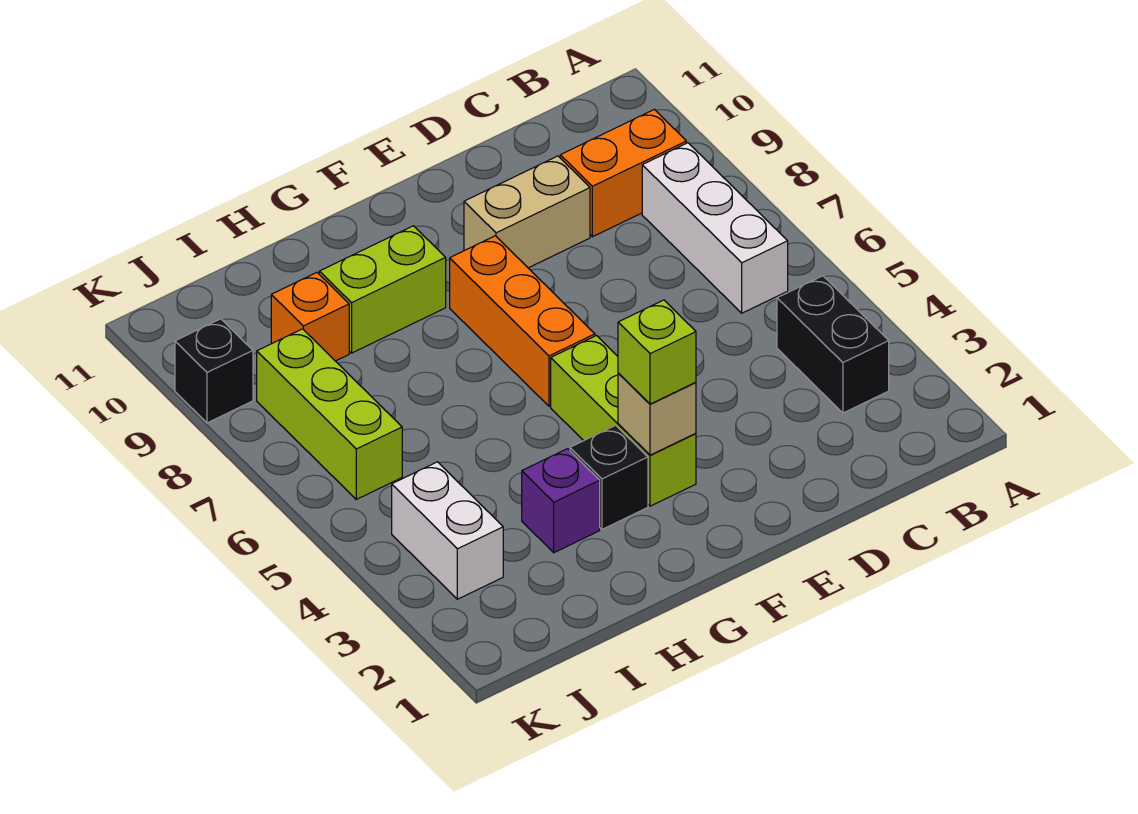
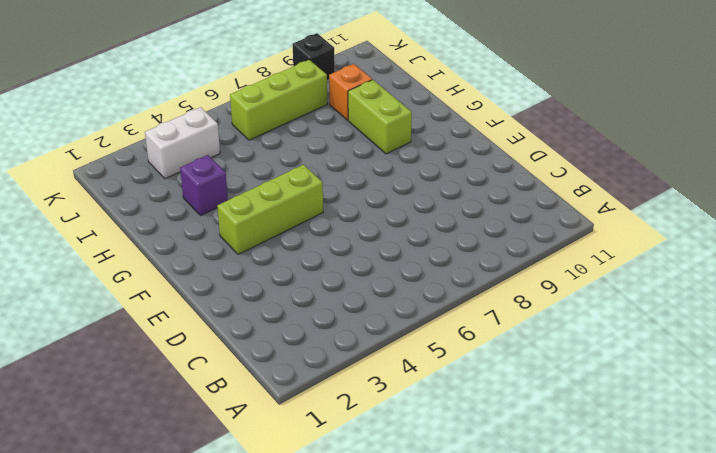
none -> black brick B3:B4 level 1
none -> white brick B6:B8 level 1
none -> orange brick B9:C9 level 1

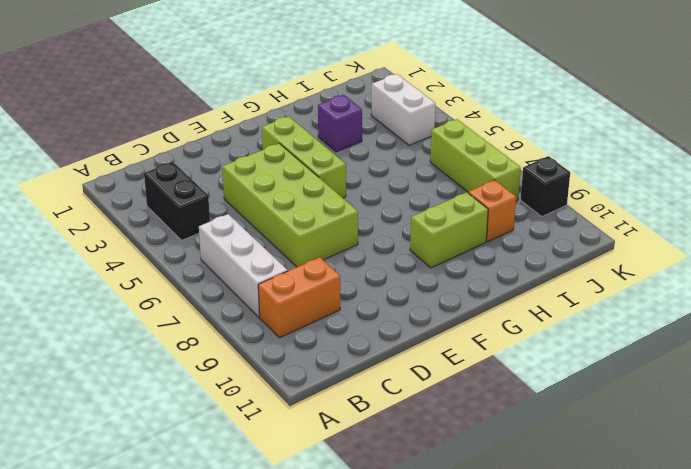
lime brick D4:E7 level 1 -> none
none -> tan brick D9:E9 level 1
none -> orange brick F6:F8 level 1
none -> black brick G3 level 1

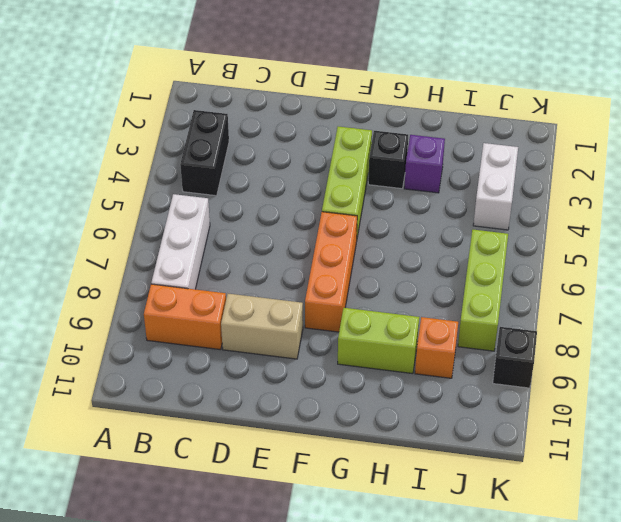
none -> tan brick F3 level 2
none -> lime brick F3 level 3

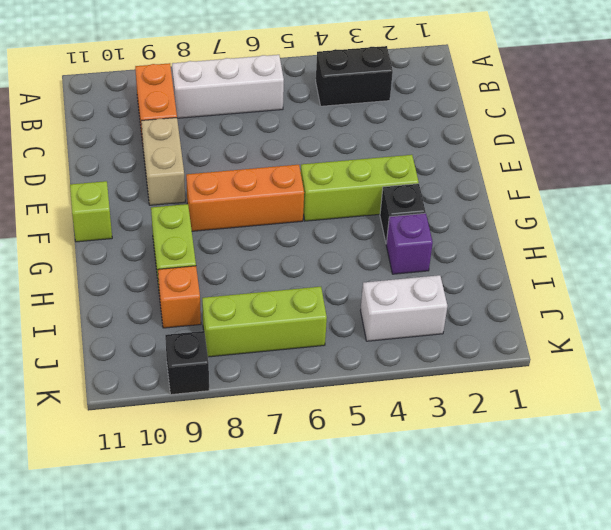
lime brick F11 level 1 -> lime brick F3 level 3
none -> tan brick F3 level 2

